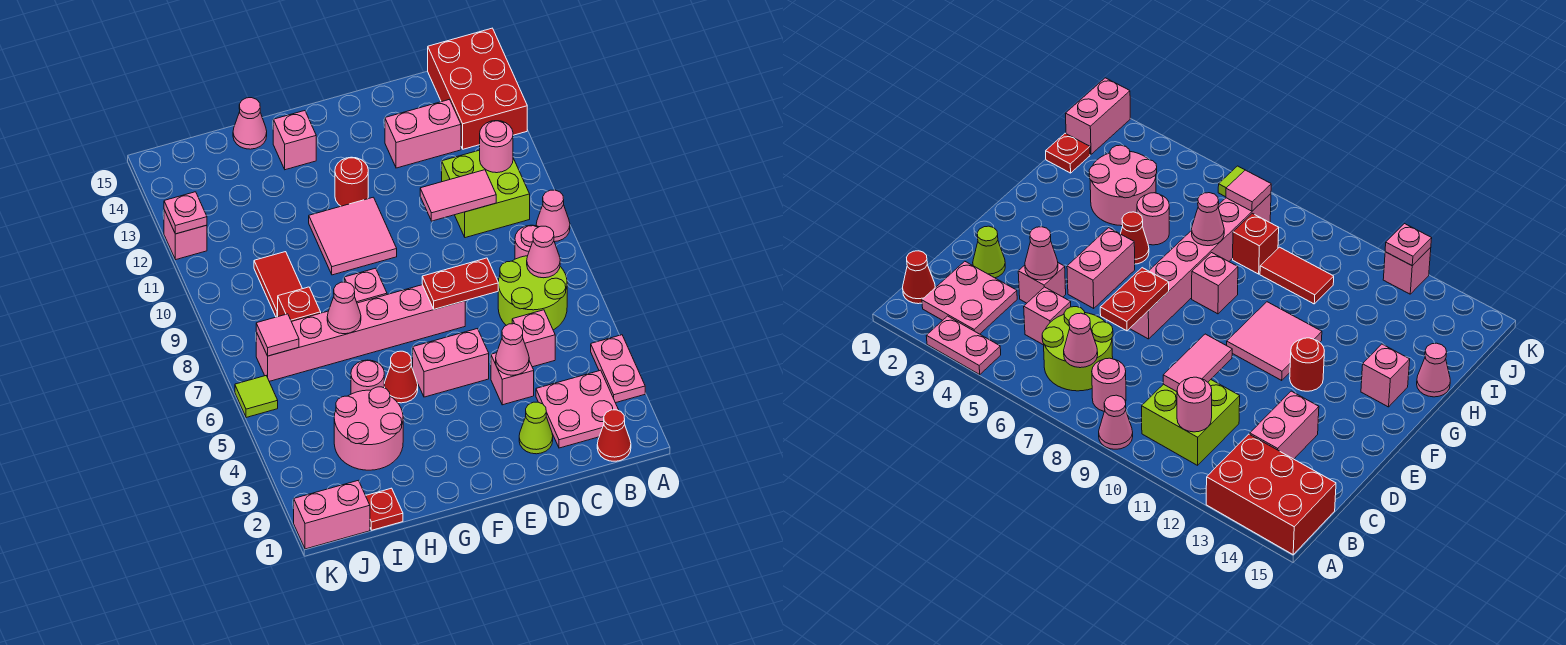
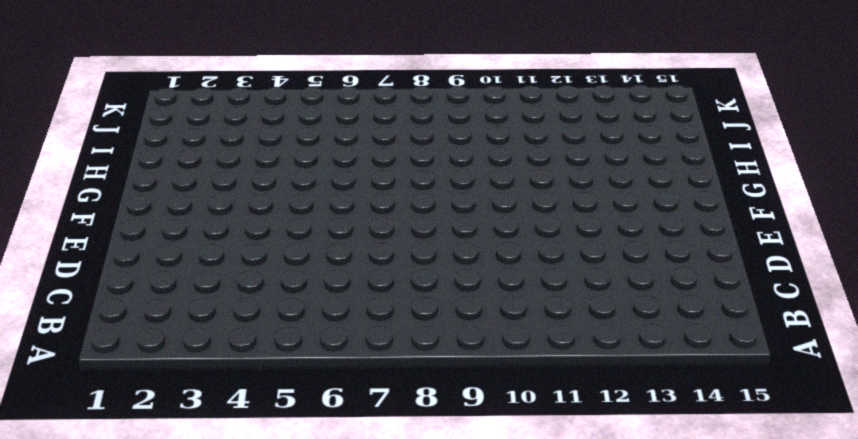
none -> pink plate A3:A4 level 1
none -> pink cone A9 level 1
none -> red brick A13:B15 level 1
none -> red cone B1 level 1

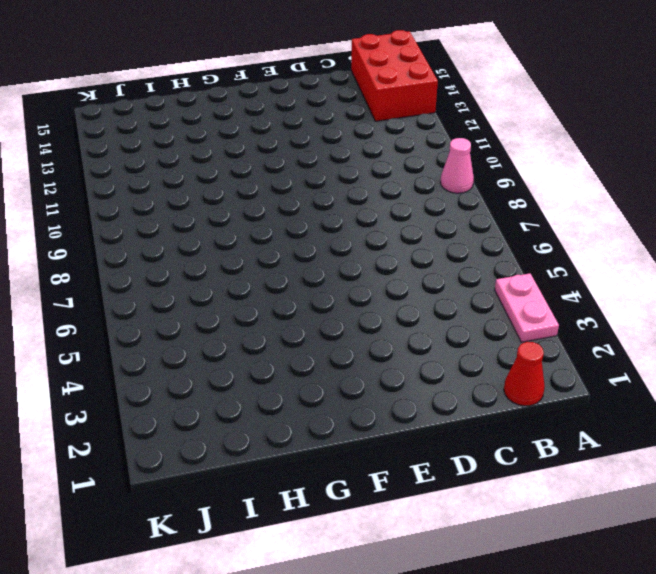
none -> pink plate B2:C3 level 1
none -> lime round brick B6:C7 level 1
none -> pink round brick B8 level 1
none -> lime brick B10:C11 level 1

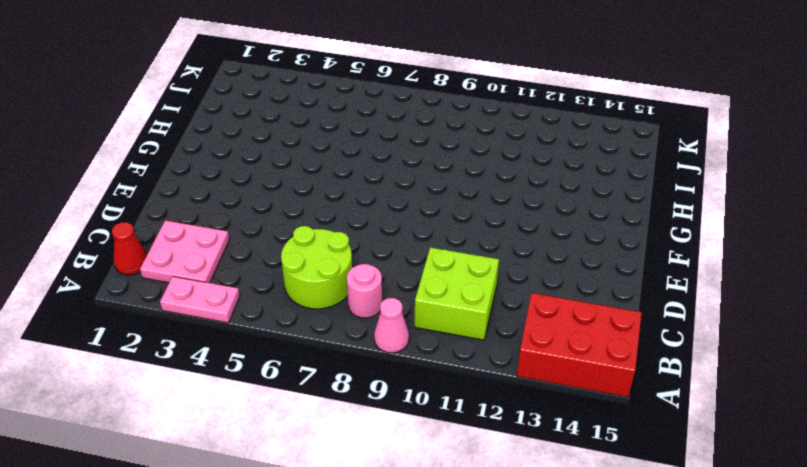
none -> pink brick C5 level 1
none -> pink brick C13:D13 level 1
none -> lime cone D2 level 1
none -> pink brick D4 level 1

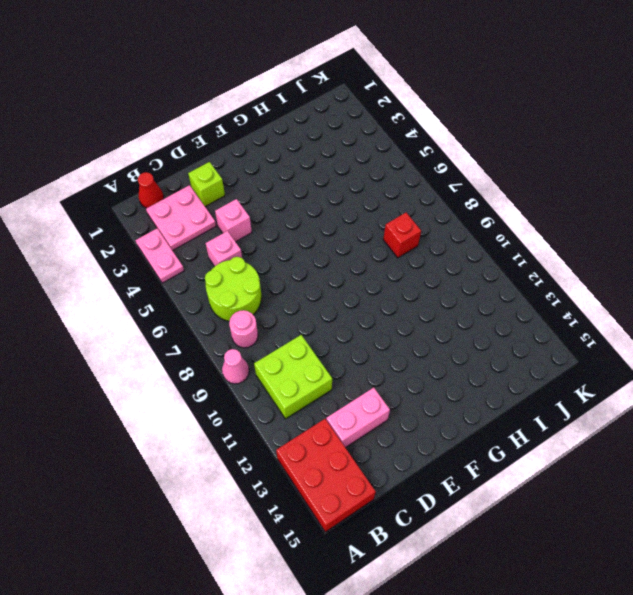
lime brick D2 level 1 -> lime cone D2 level 1
none -> pink brick E5:F5 level 1
none -> pink brick E7:J7 level 1
none -> pink tile F10:G11 level 1
none -> red round brick F12 level 1

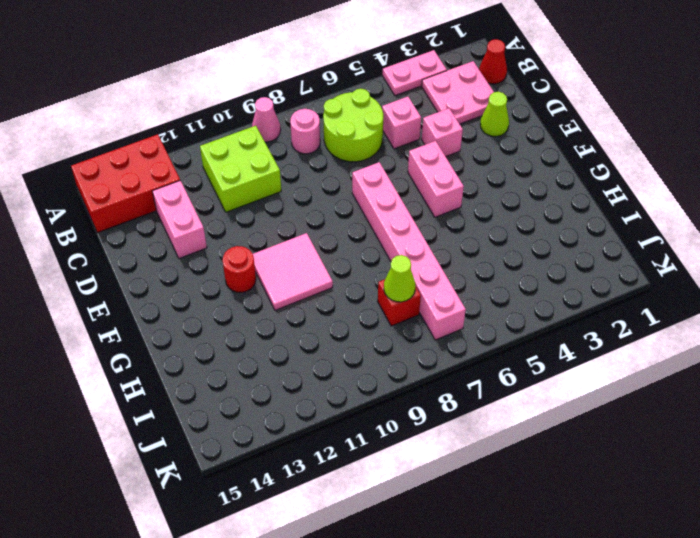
lime cone I8 level 2 -> none
none -> red cone G5 level 1
none -> pink brick G8 level 1
none -> pink brick G14 level 1
none -> pink round brick H3:I4 level 1

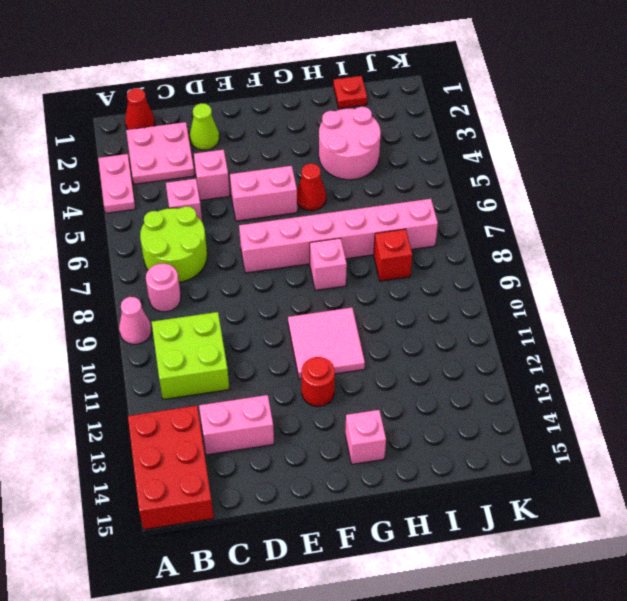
none -> pink round brick H5 level 1
none -> pink cone H15 level 1
none -> red tile I9:I10 level 1
none -> pink brick J1:K1 level 1

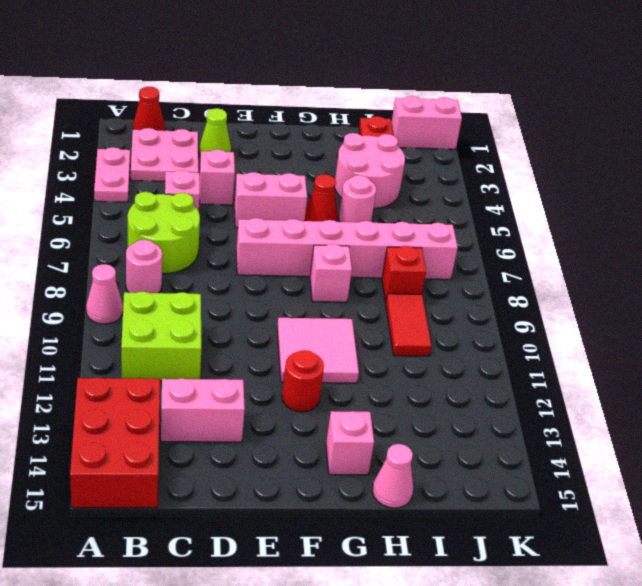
none -> lime tile K6 level 1
none -> pink brick K12 level 1
none -> pink cone B7 level 2
none -> pink round brick B11 level 2

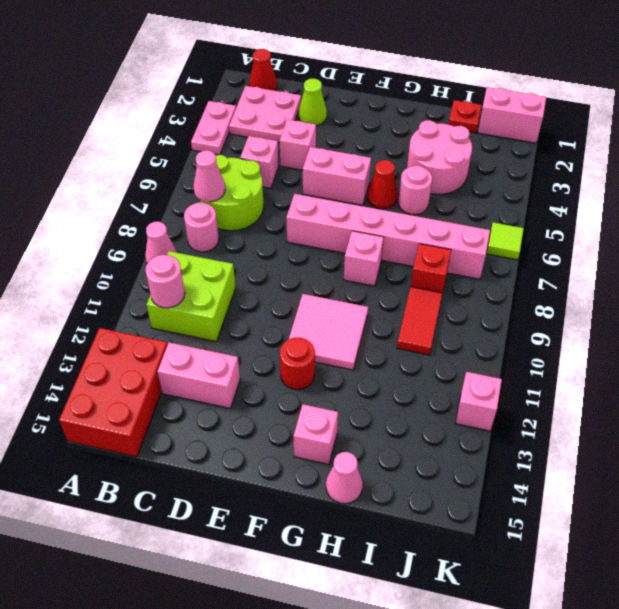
none -> pink tile C10:D10 level 2
none -> pink cone D4 level 2
none -> red plate D7:E7 level 2
none -> pink cone H7 level 2

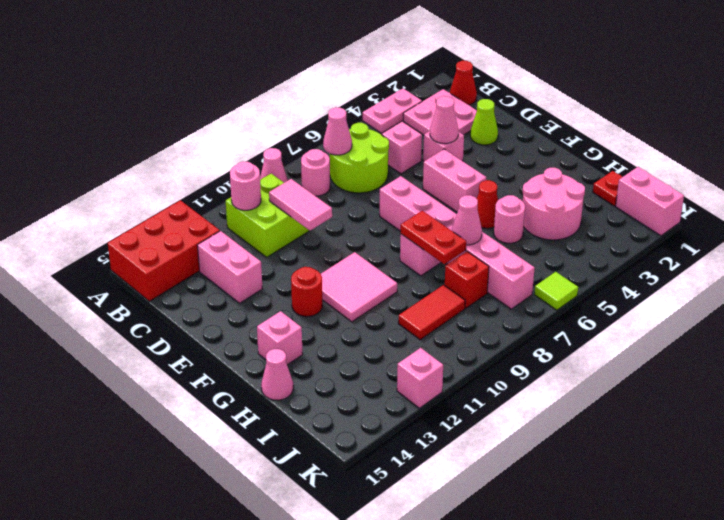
red plate G8:H8 level 2 -> red plate D7:E7 level 2
none -> pink tile J7 level 2
none -> pink plate K12 level 2

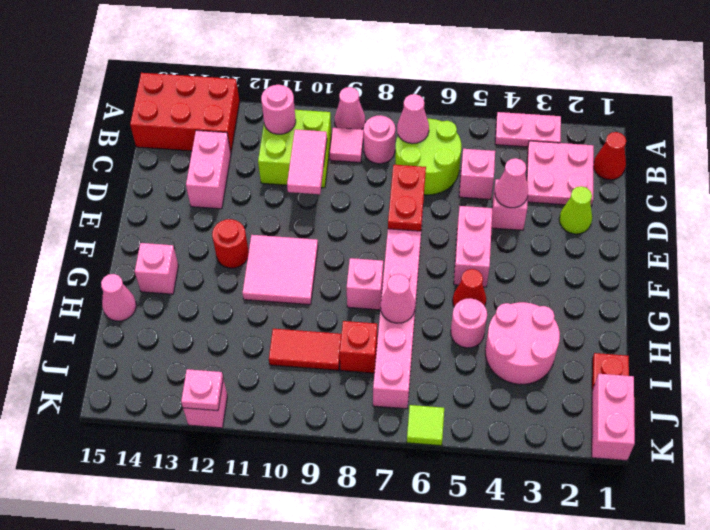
pink tile B9 level 1 -> pink tile J7 level 2

